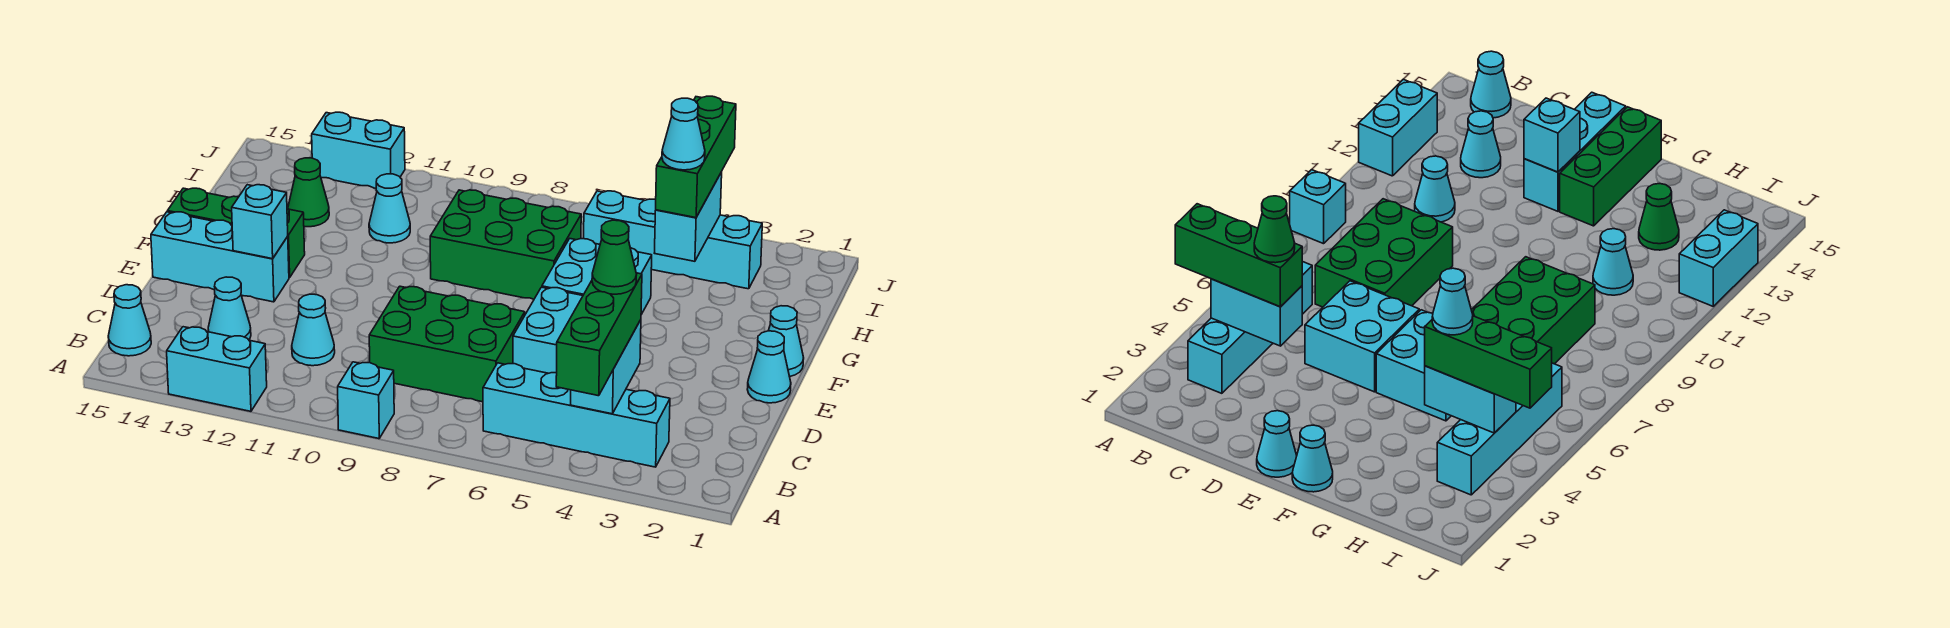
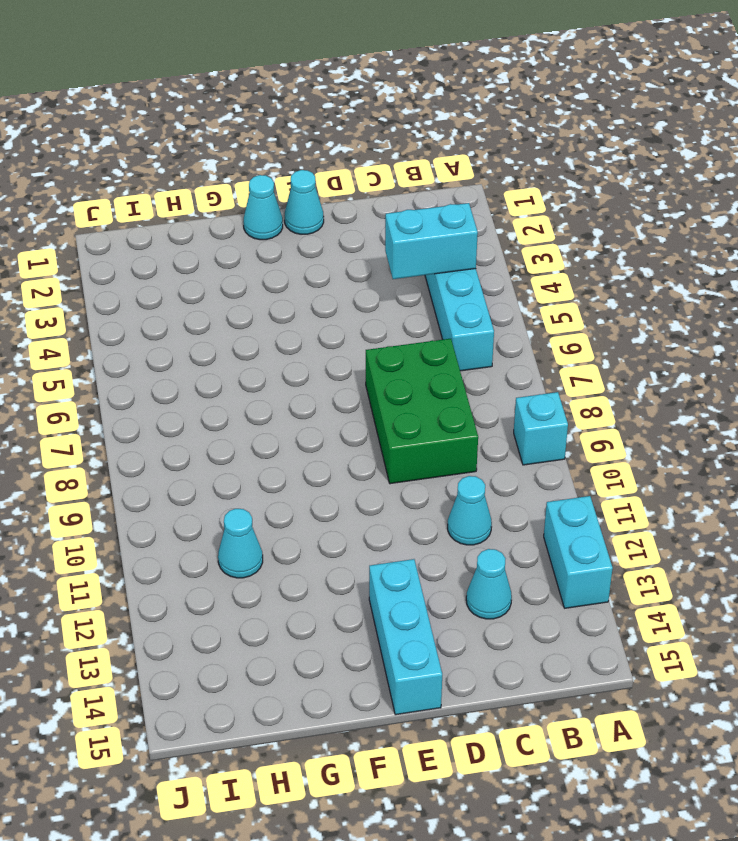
none -> cyan cone B15 level 1
none -> cyan brick D5:E6 level 1
none -> cyan brick F5:G6 level 1

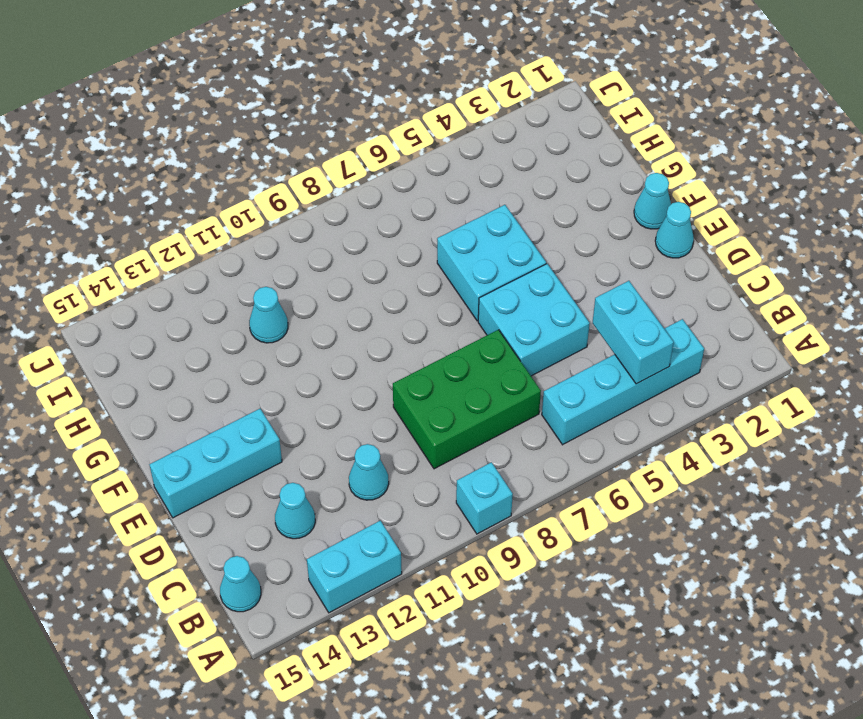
none -> green brick F13:F15 level 1
none -> green brick G7:H9 level 1
none -> green cone H13 level 1

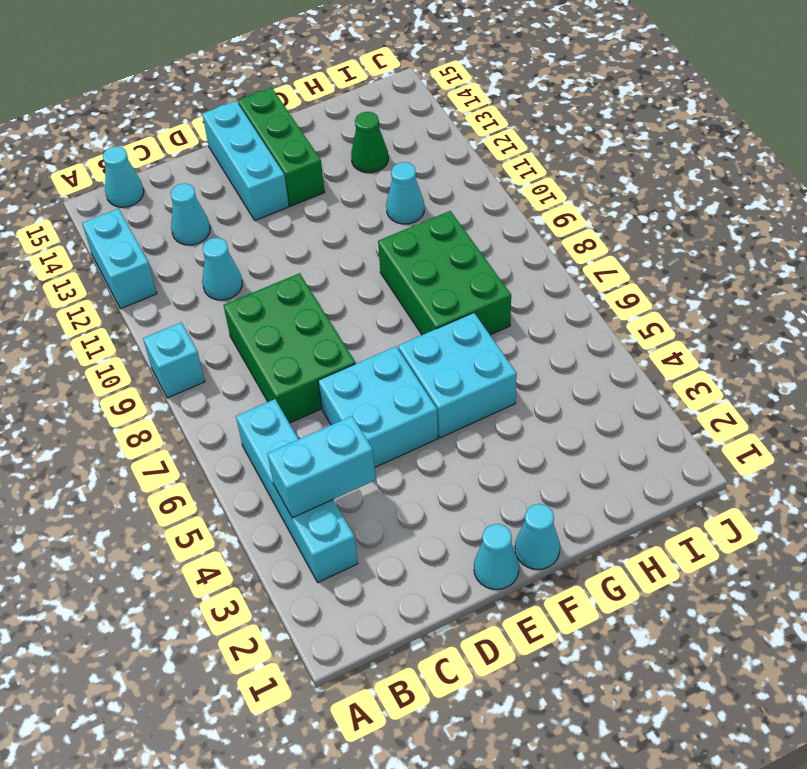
none -> cyan brick I3:I6 level 1
none -> cyan brick J12:J13 level 1
none -> cyan brick E13 level 2

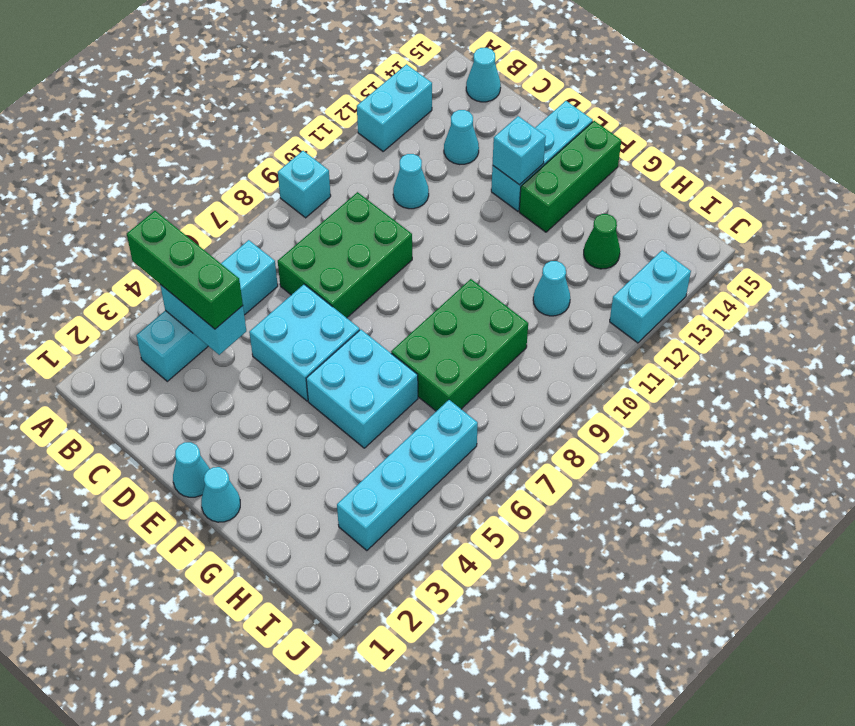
none -> cyan brick H4:I4 level 2
none -> green brick H4:J4 level 3
none -> green cone C4 level 4

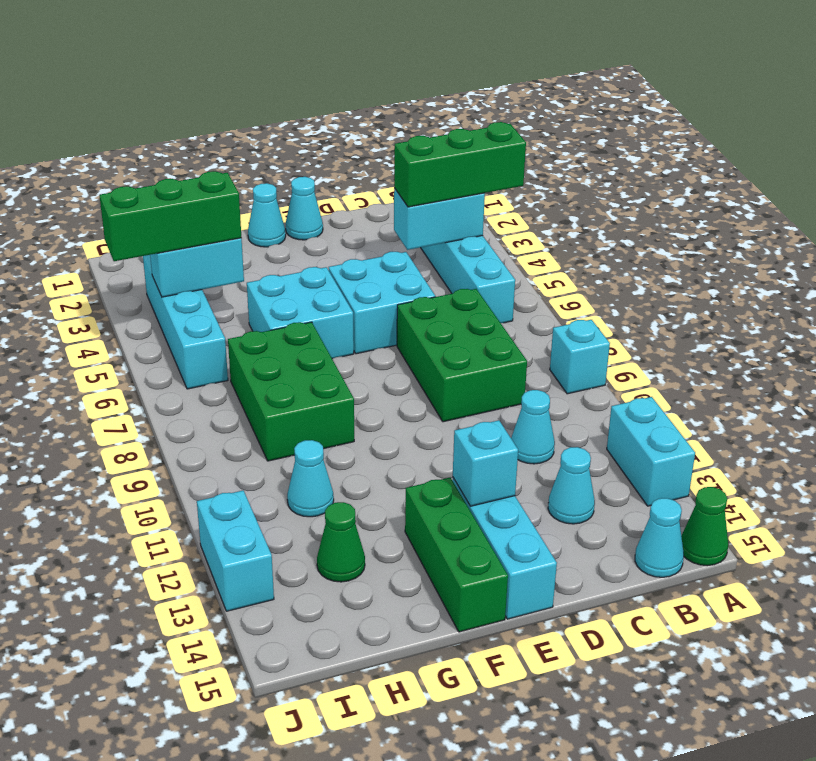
green cone A15 level 1 -> green cone C4 level 4
none -> cyan cone H4 level 4

